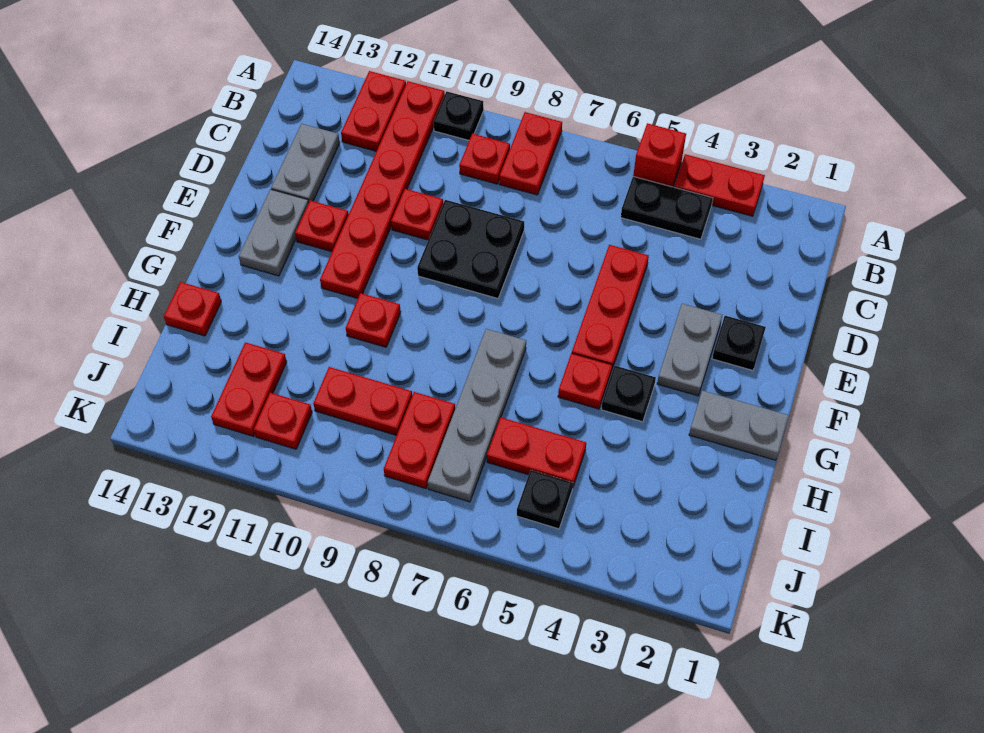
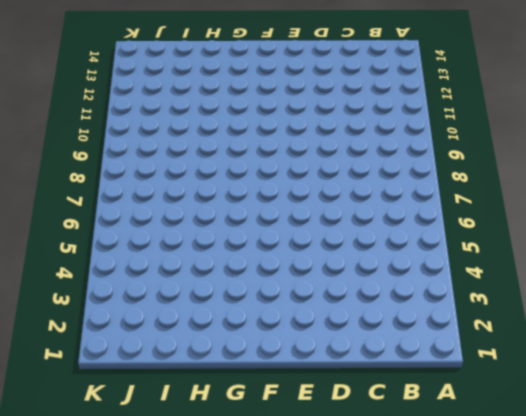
none -> red plate A3:A4 level 1
none -> red brick A5 level 1
none -> red plate A8:B8 level 1

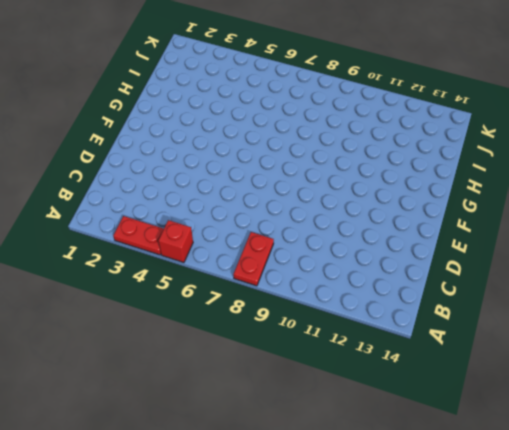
none -> black plate A10 level 1
none -> red plate A11:F11 level 1
none -> red plate A12:B12 level 1

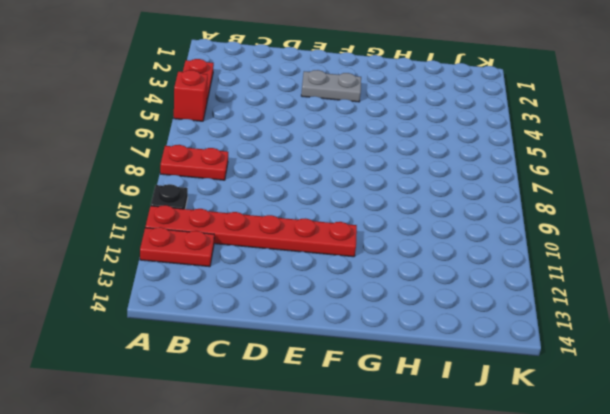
none -> black plate B4:B5 level 1
none -> red plate B9 level 1
none -> grey plate C13:D13 level 1

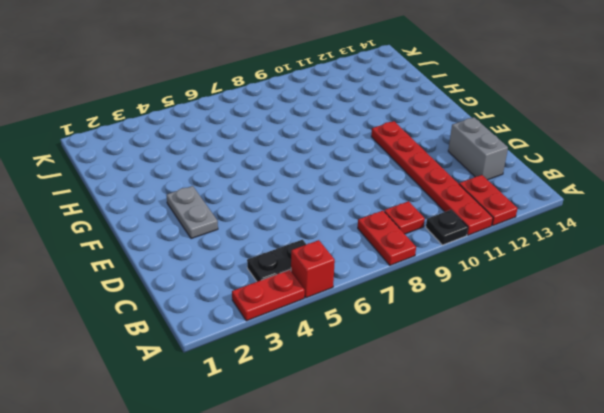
grey brick C13:D13 level 1 -> grey plate C13:D13 level 1
none -> red plate D5:F5 level 1
none -> black plate D8:E9 level 1
none -> red plate D10 level 1

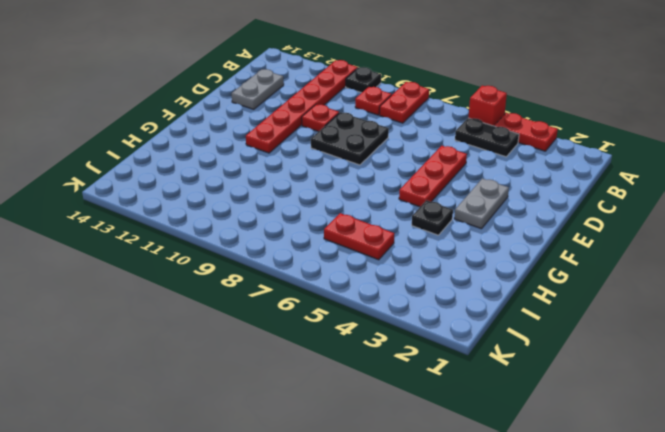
none -> red plate A12:B12 level 1
none -> black plate E2 level 1
none -> red plate E12 level 1

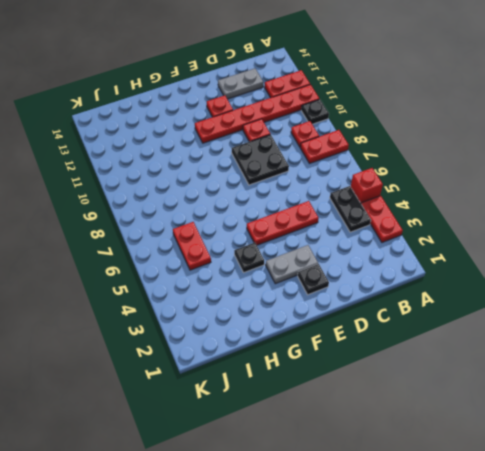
none -> grey plate E13:F13 level 1
none -> grey plate G1:G2 level 1
none -> red plate G5 level 1

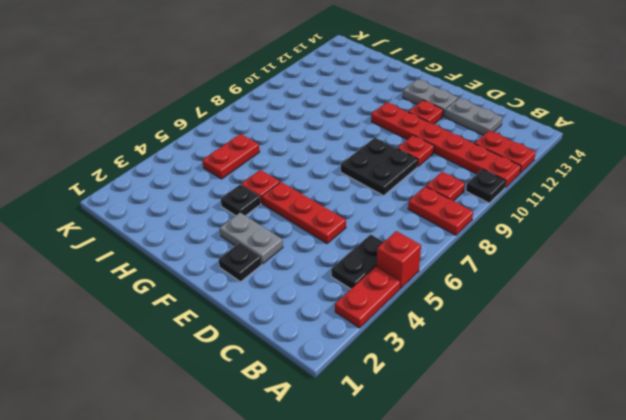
none -> grey plate G1:G2 level 1
none -> grey plate G7:J7 level 1
none -> red plate G10 level 1

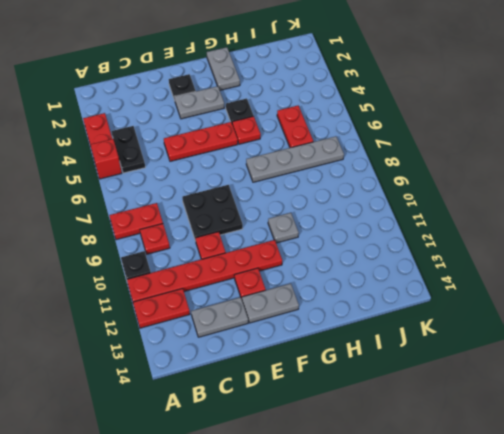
grey plate G10 level 1 -> red plate G10 level 1
none -> red plate H14 level 1
none -> red plate I8:J8 level 1
none -> red plate I9:I10 level 1

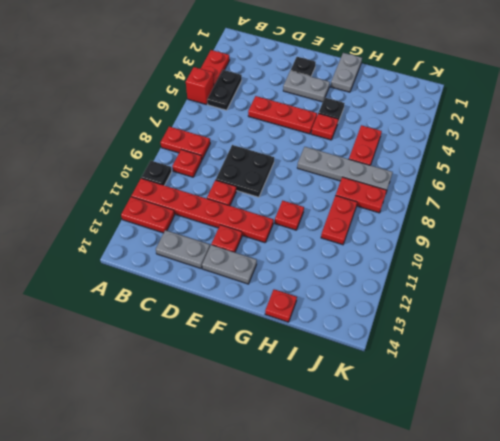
none -> red plate I12:J12 level 1
none -> black plate J5 level 1
none -> red plate J11 level 1

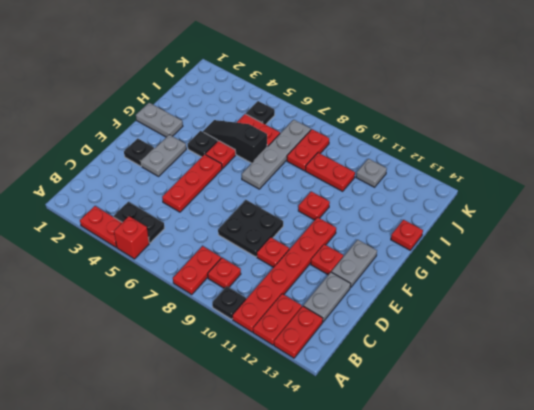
red plate A13:B13 level 1 -> red plate I12:J12 level 1
black slope H4:H6 level 1 top 6 -> none
grey plate J11 level 1 -> red plate J11 level 1

